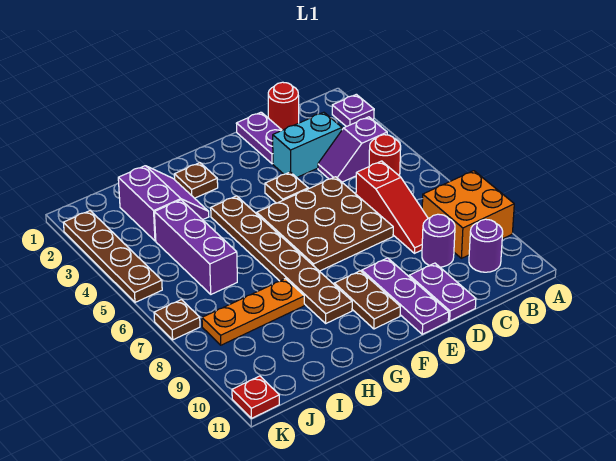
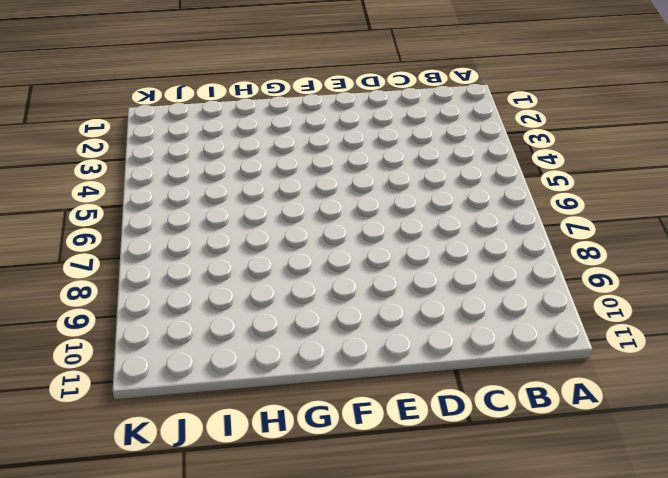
none -> purple plate A2 level 1
none -> orange brick A8:B9 level 1
none -> purple slope B4:C4 level 1 top B

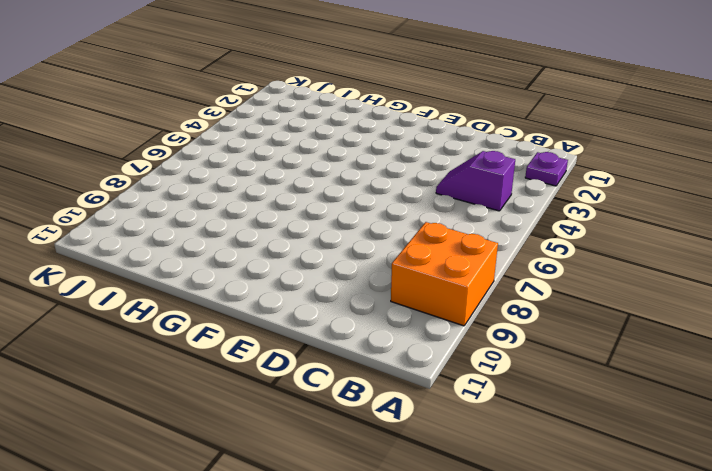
none -> red round brick B5 level 1
none -> purple round brick B10 level 1
none -> red round brick C1 level 1

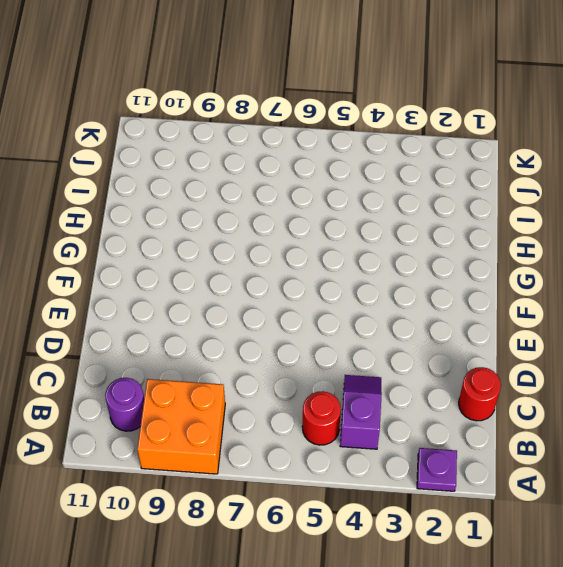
none -> cyan brick C3:D3 level 1
none -> red slope C6:C8 level 1 top 6
none -> purple round brick C9 level 1

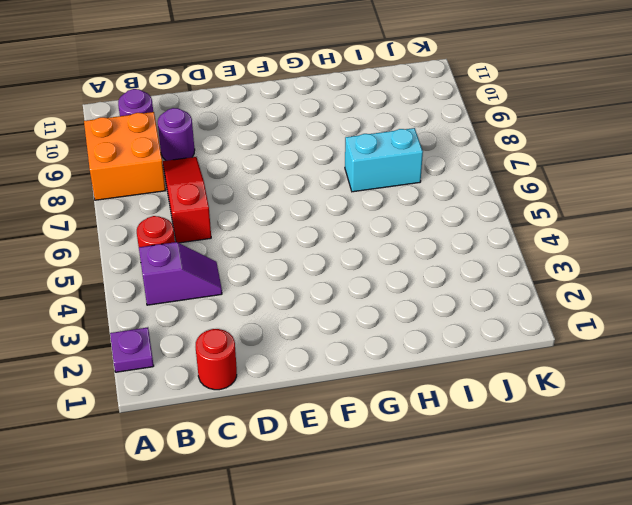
cyan brick H7:I7 level 1 -> cyan brick C3:D3 level 1
none -> purple plate D1:D2 level 1
none -> brown plate D5:F7 level 1
none -> purple plate D10:D11 level 1

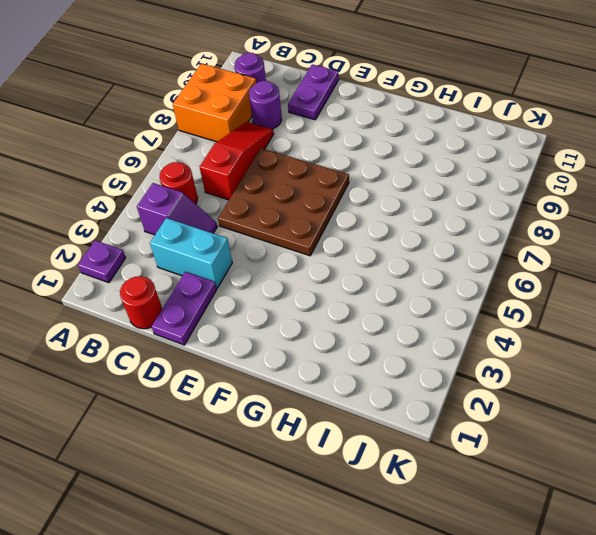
none -> brown plate E4 level 1
none -> purple plate E9:E11 level 1
none -> brown plate F9:F10 level 1

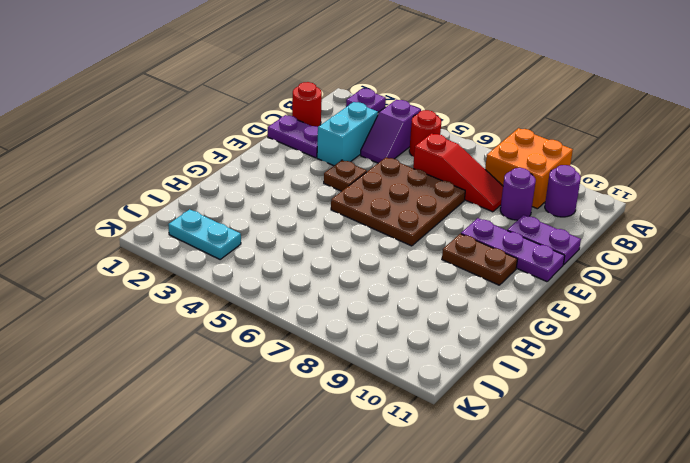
cyan plate J2:J3 level 1 -> none
none -> brown plate G2 level 1
none -> brown plate G4:G9 level 1
none -> purple slope H2:I3 level 1 top I

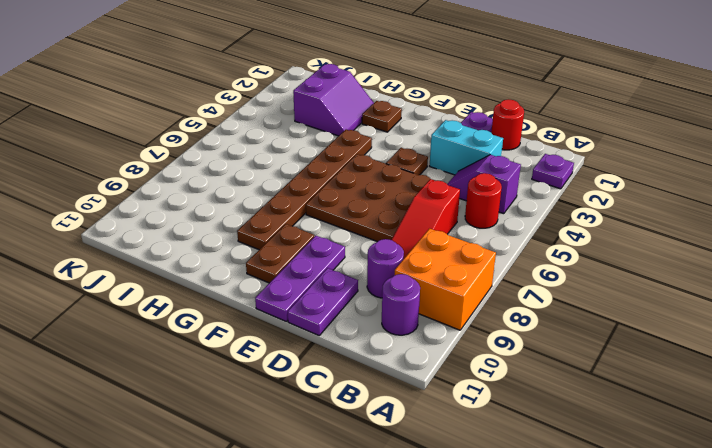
none -> orange plate H8:J8 level 1
none -> purple brick I4:I6 level 1
none -> brown plate K2:K5 level 1

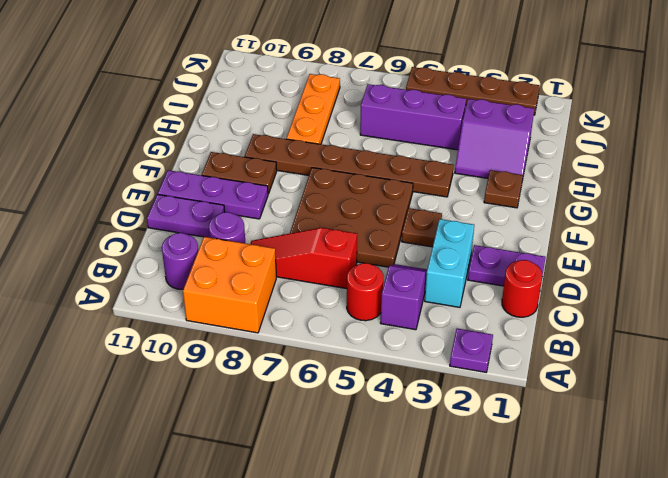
none -> brown plate K7 level 1
none -> red plate K11 level 1

